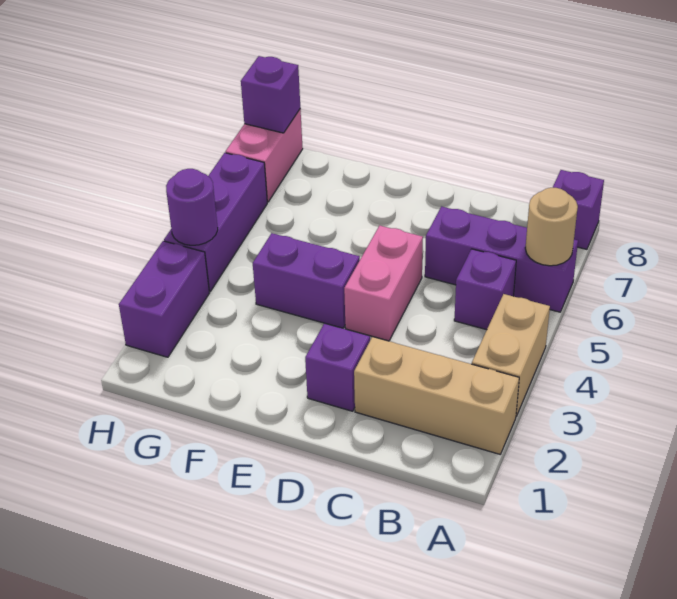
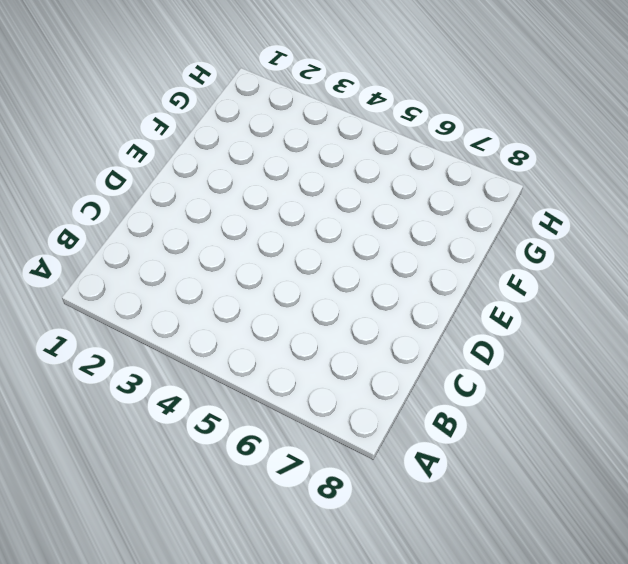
none -> tan brick A2:C2 level 1
none -> tan brick A3:A4 level 1
none -> purple brick A6:C6 level 1

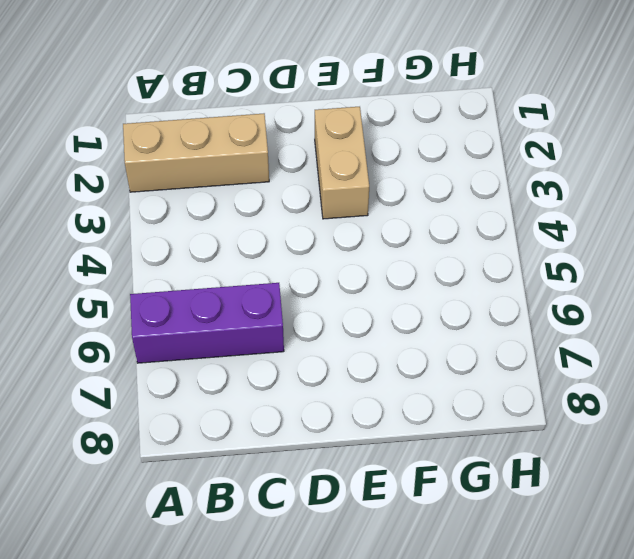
tan brick E2:E3 level 1 -> tan brick A3:A4 level 1
none -> purple brick A8 level 1
none -> purple brick B5 level 1
none -> purple brick D2 level 1

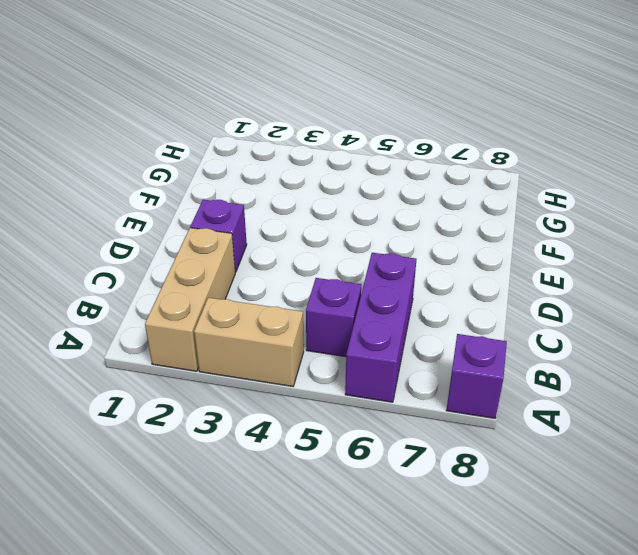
none -> pink brick D4:D5 level 1
none -> purple brick E4:F4 level 1
none -> purple brick H2:H3 level 1

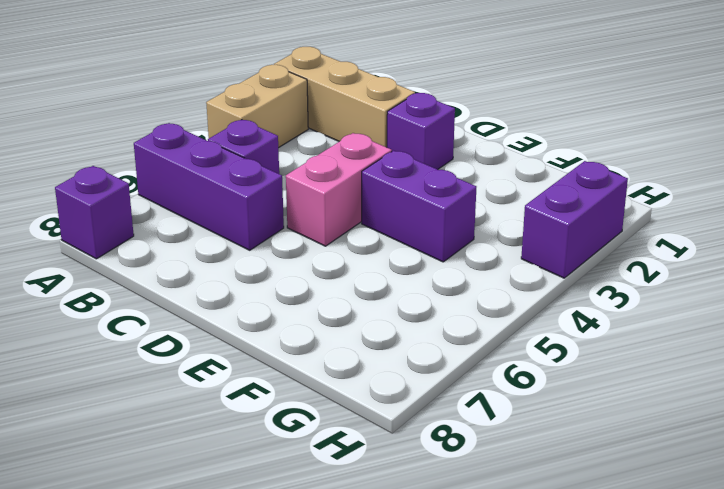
none -> purple brick H4:H6 level 1
none -> pink brick H7:H8 level 1
none -> tan round brick A6 level 2

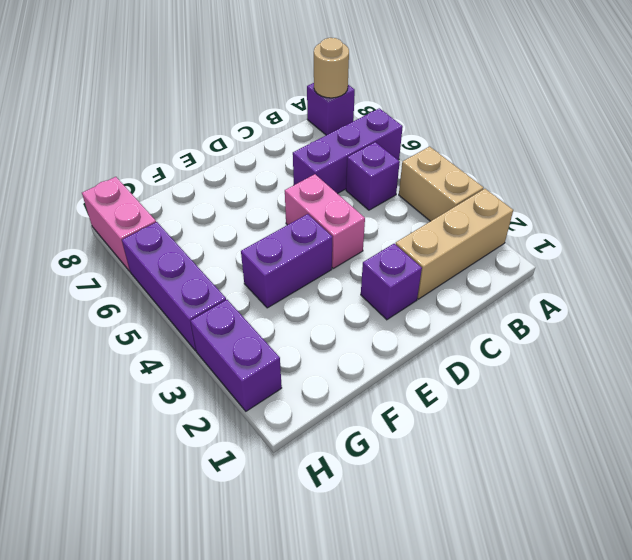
tan round brick A8 level 2 -> tan round brick A6 level 2
none -> purple round brick H4 level 2
none -> purple brick H8 level 2

